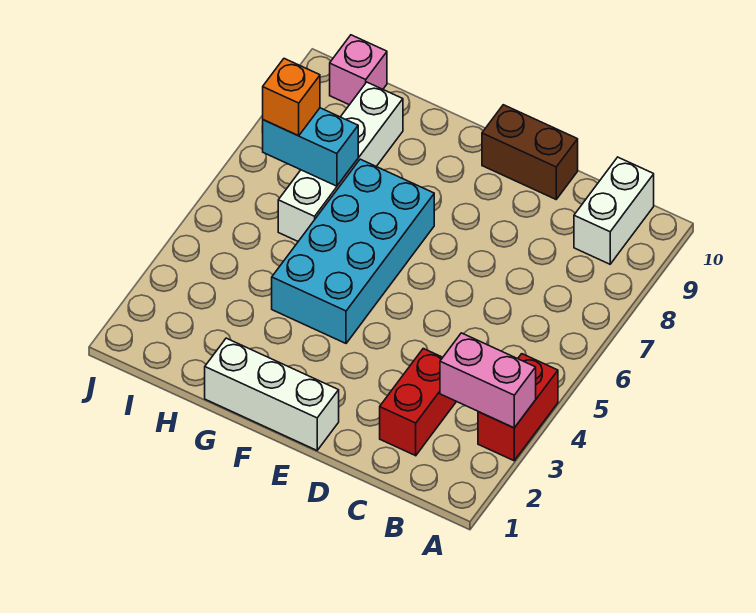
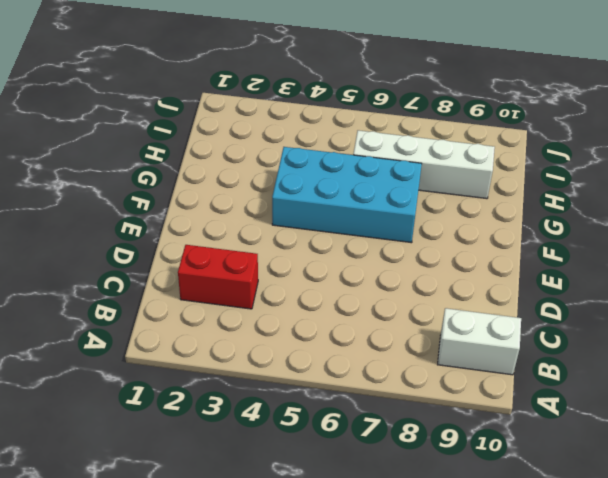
none -> red brick A3:A4 level 1
none -> brown brick D10:E10 level 1

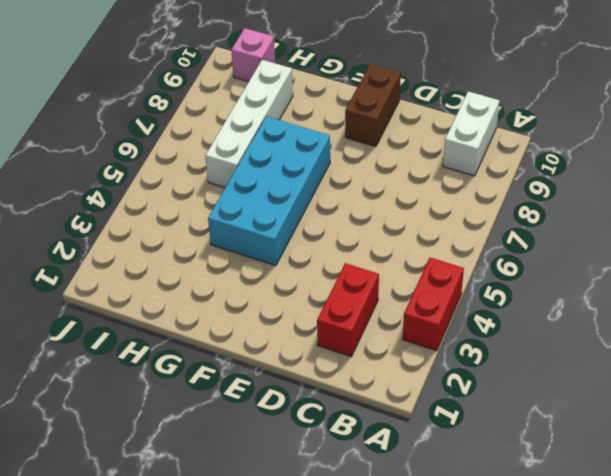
brown brick E9:E10 level 1 -> brown brick D10:E10 level 1
none -> white brick E1:G1 level 1
none -> pink brick A3:B3 level 2

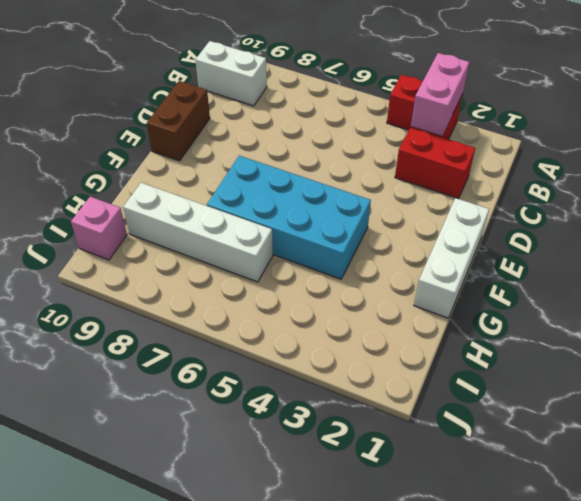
none -> cyan brick H7:I7 level 2
none -> orange brick I7 level 3

